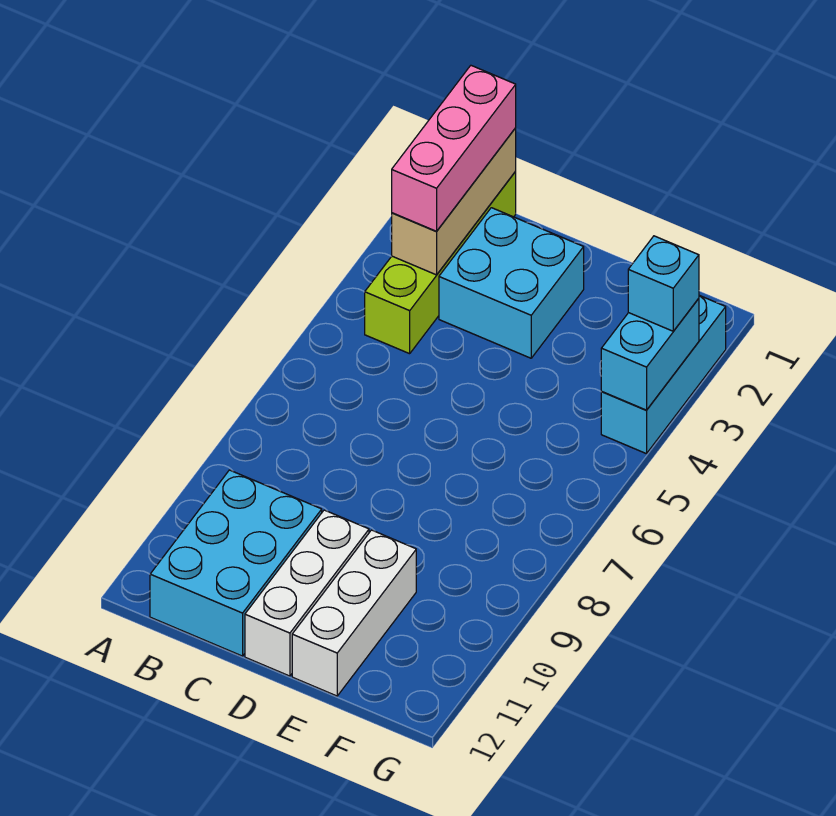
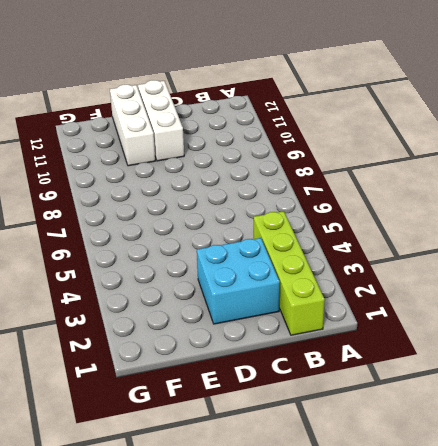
none -> cyan brick B10:C12 level 1
none -> cyan brick G2:G4 level 1

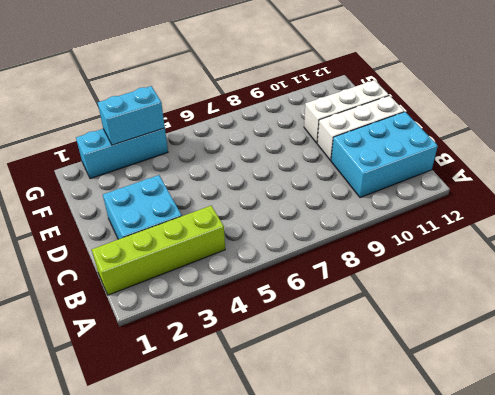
none -> tan brick B1:B3 level 2
none -> pink brick B1:B3 level 3

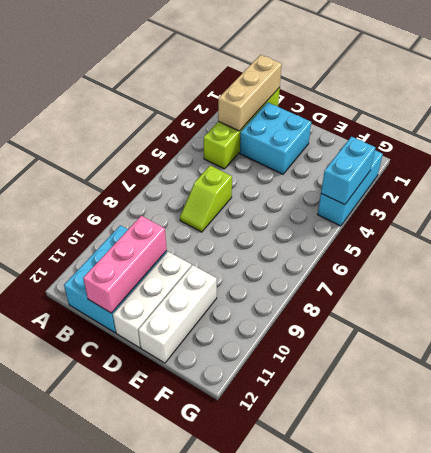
lime slope C6:C7 level 1 top 6 -> none
pink brick C10:C12 level 2 -> pink brick B1:B3 level 3
none -> cyan brick G3 level 3

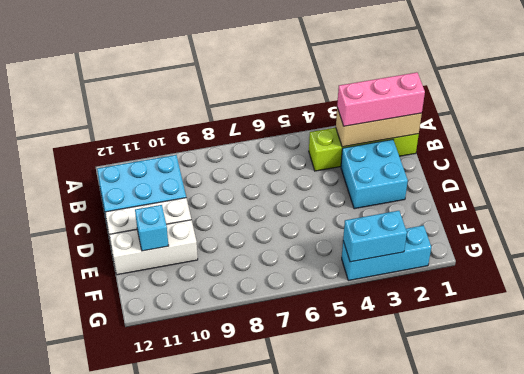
cyan brick E11 level 2 -> cyan brick G3 level 3

